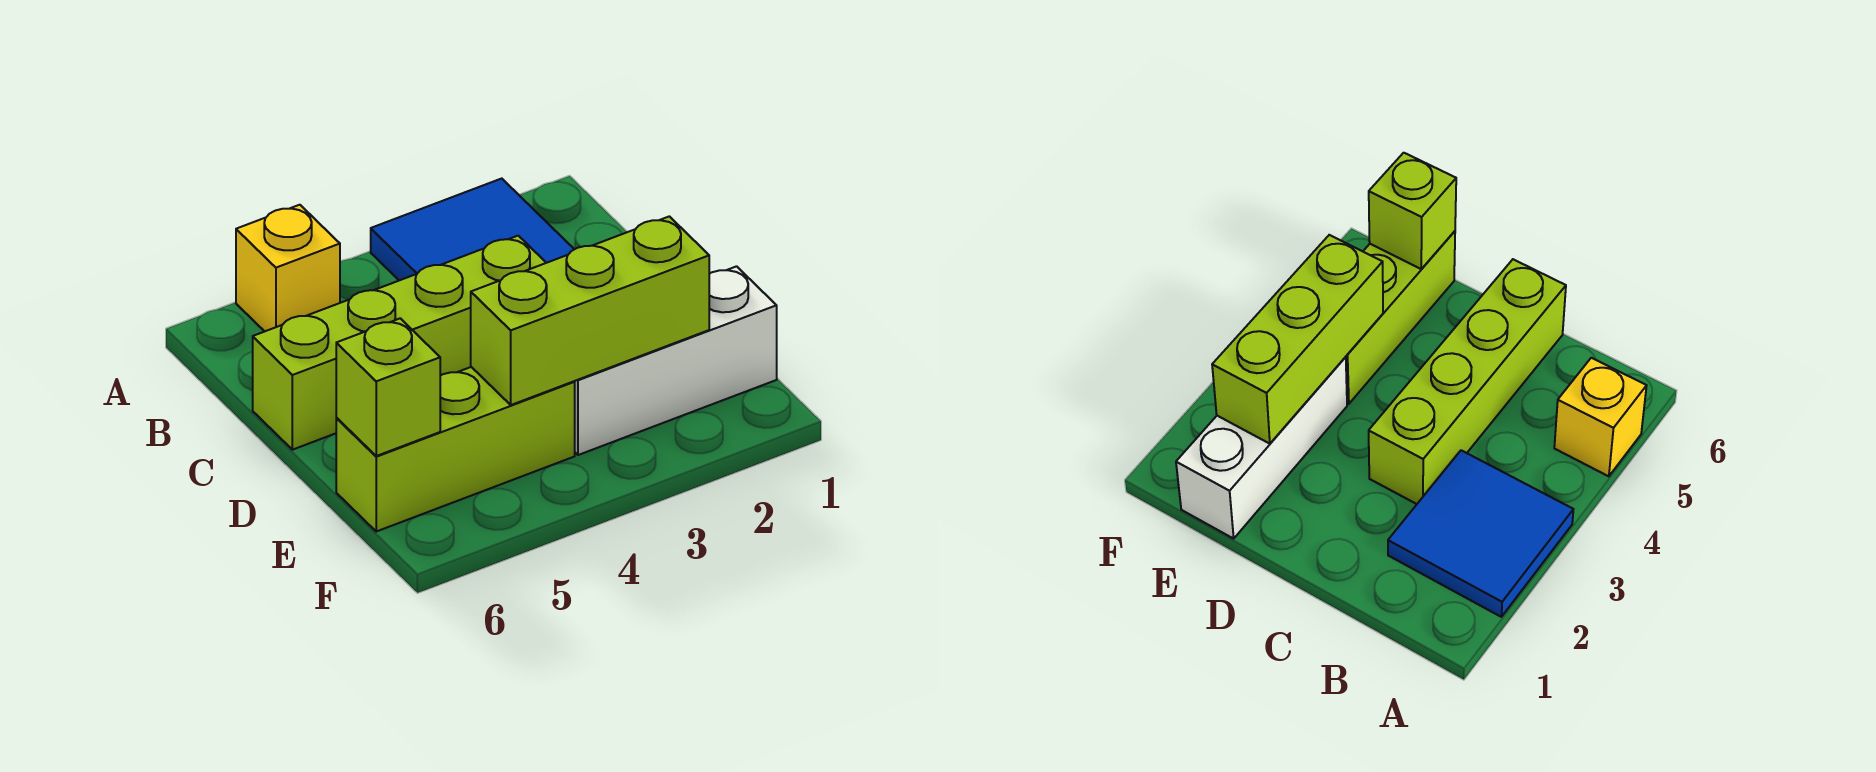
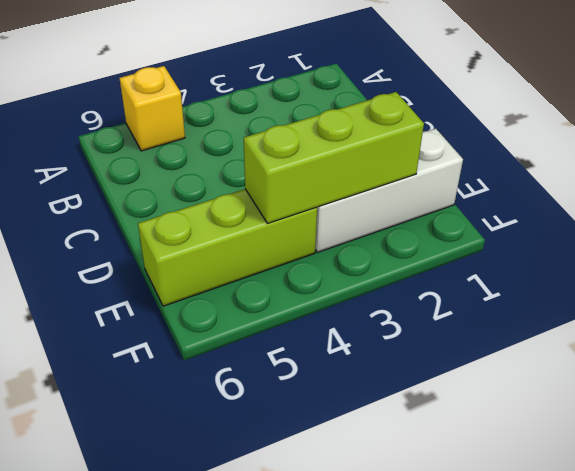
none -> blue tile A2:B3 level 1
none -> lime brick C3:C6 level 1

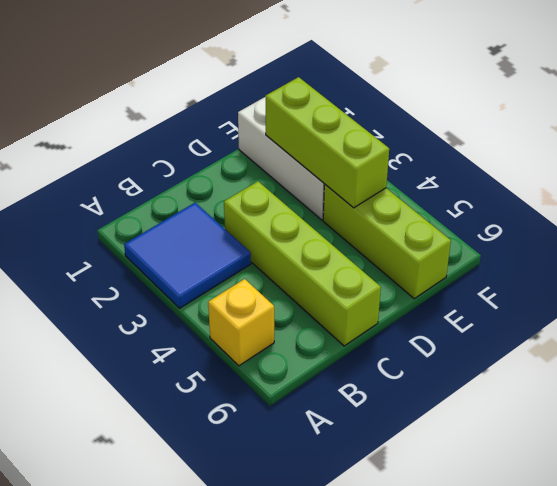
none -> lime brick E6 level 2

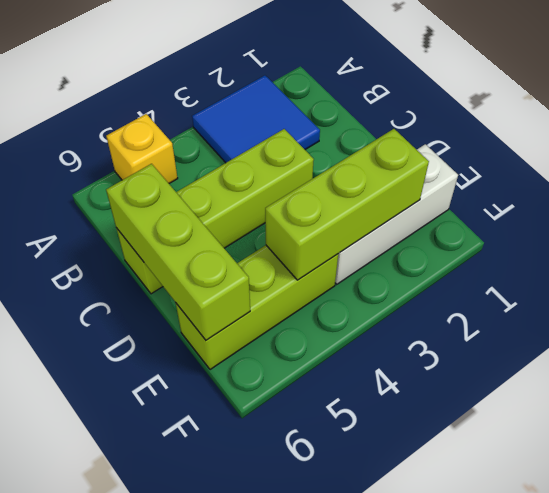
lime brick C6:E6 level 2 -> lime brick E6 level 2

